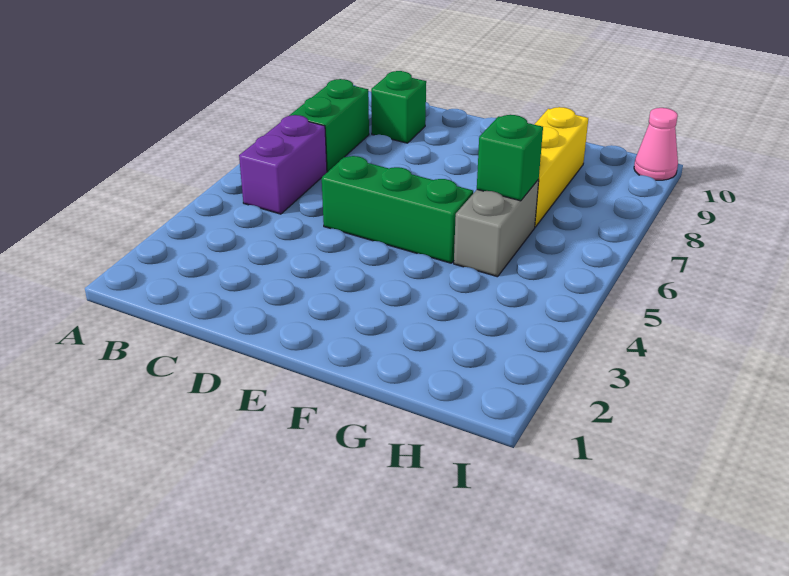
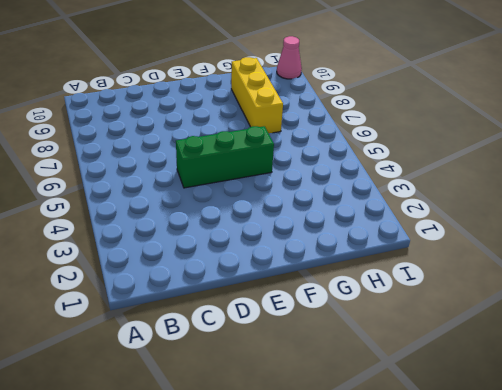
none -> purple brick B5:B6 level 1
none -> green brick B7:B8 level 1

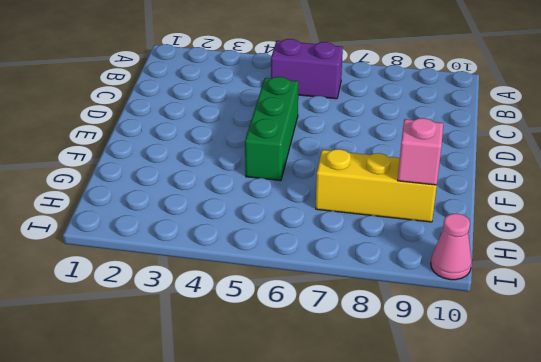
pink brick G9 level 2 -> none
none -> green brick B7:B8 level 1
none -> green brick C9 level 1

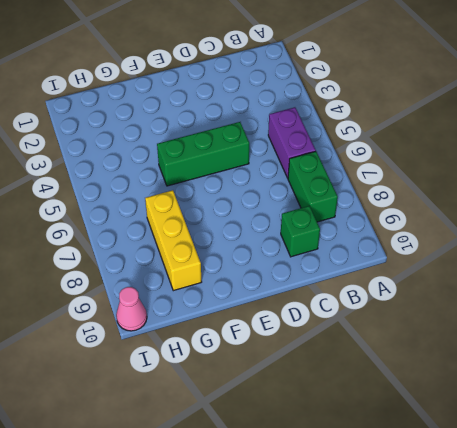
none -> grey brick G5:G6 level 1
none -> green brick G6 level 2

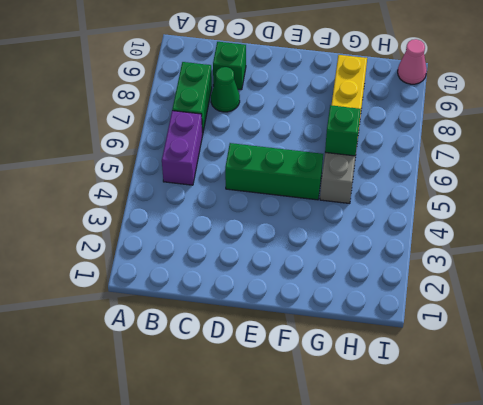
green cone C8 level 1 -> none

